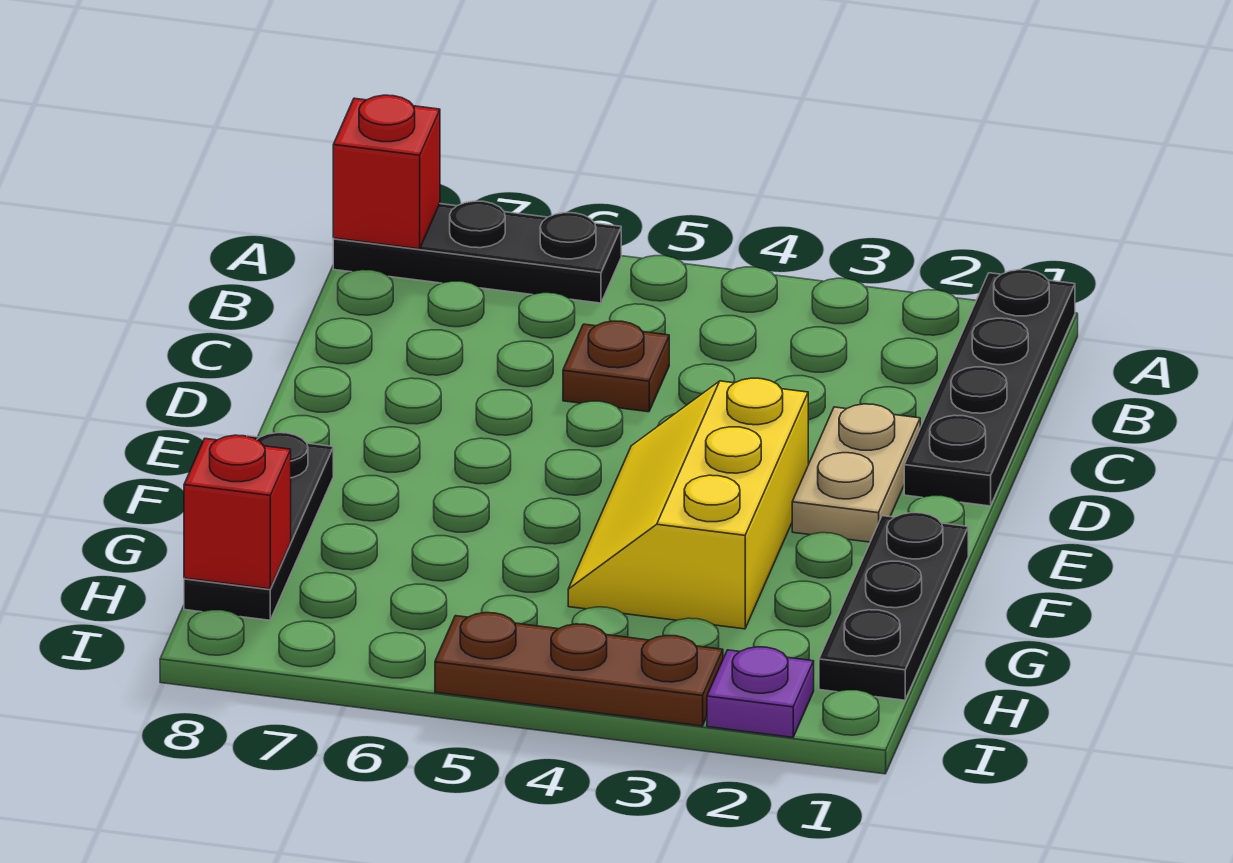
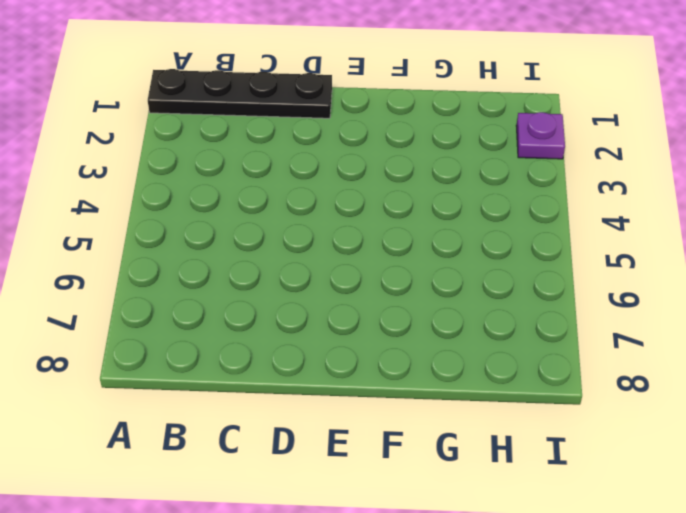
none -> black plate A6:A8 level 1
none -> brown plate C5 level 1

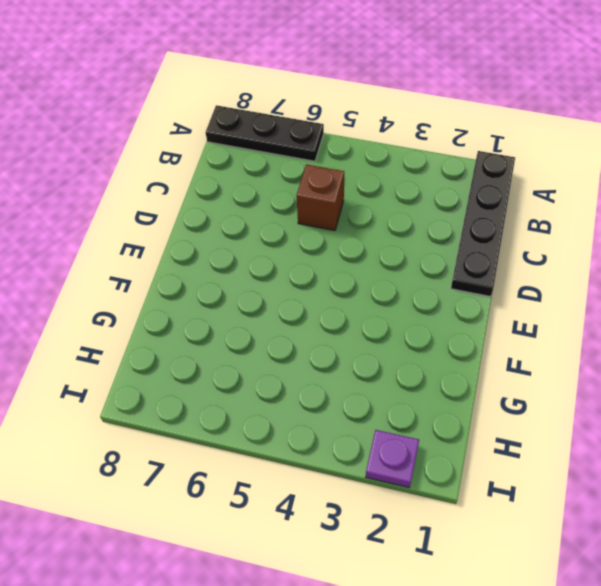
brown brick C5 level 1 -> brown plate C5 level 1
none -> tan plate D2:E2 level 1
none -> yellow slope E3:G4 level 1 top 3

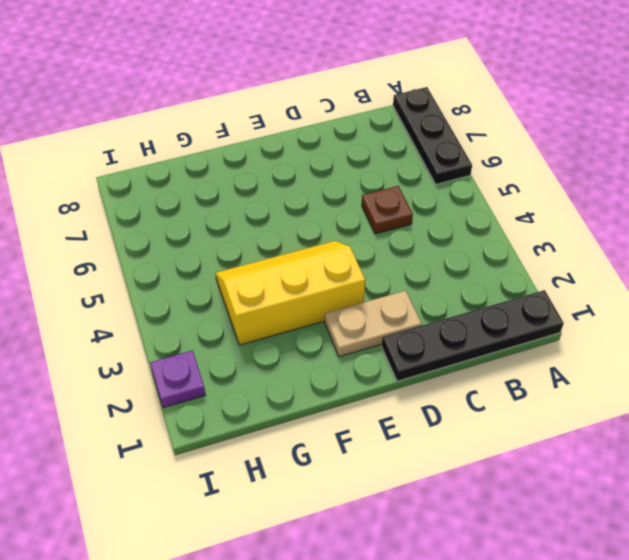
none -> black plate F1:H1 level 1
none -> black plate F8:H8 level 1

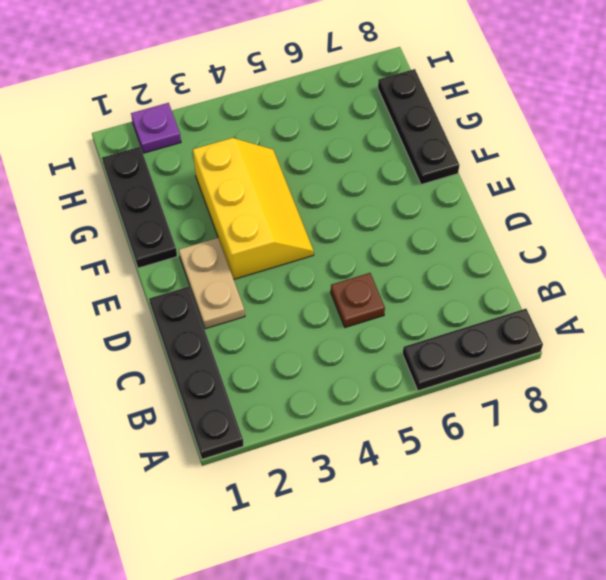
none -> brown plate I3:I5 level 1
none -> red brick A8 level 2

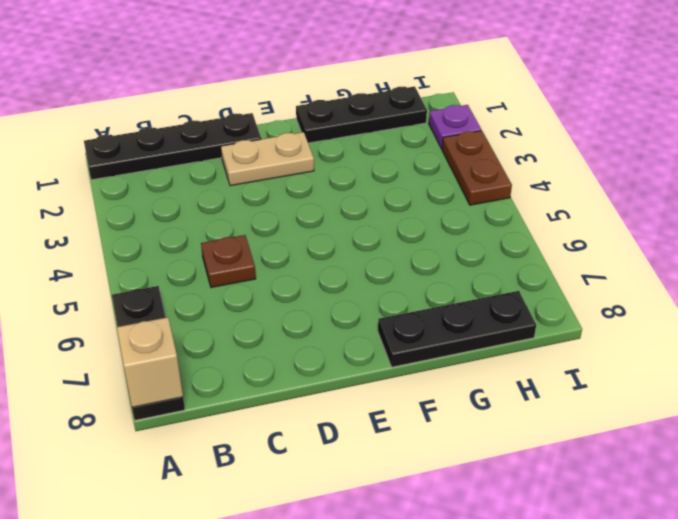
tan brick A8 level 2 -> red brick A8 level 2
brown plate I3:I4 level 1 -> brown plate I3:I5 level 1
none -> yellow slope E3:G4 level 1 top 3
none -> red brick H8 level 2

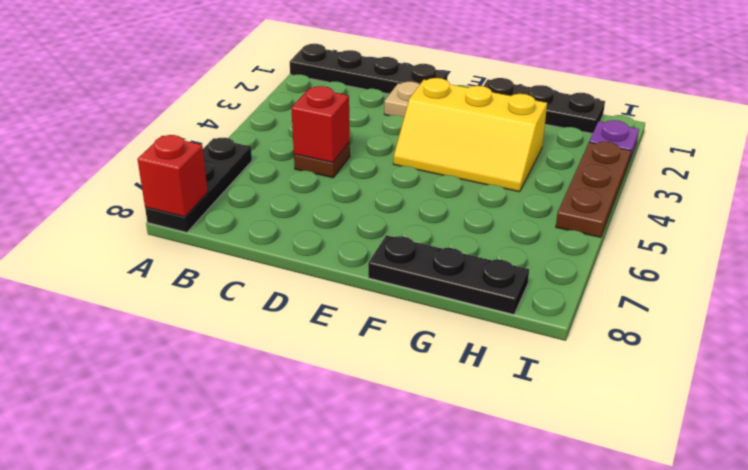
red brick C5 level 2 -> red brick H8 level 2

